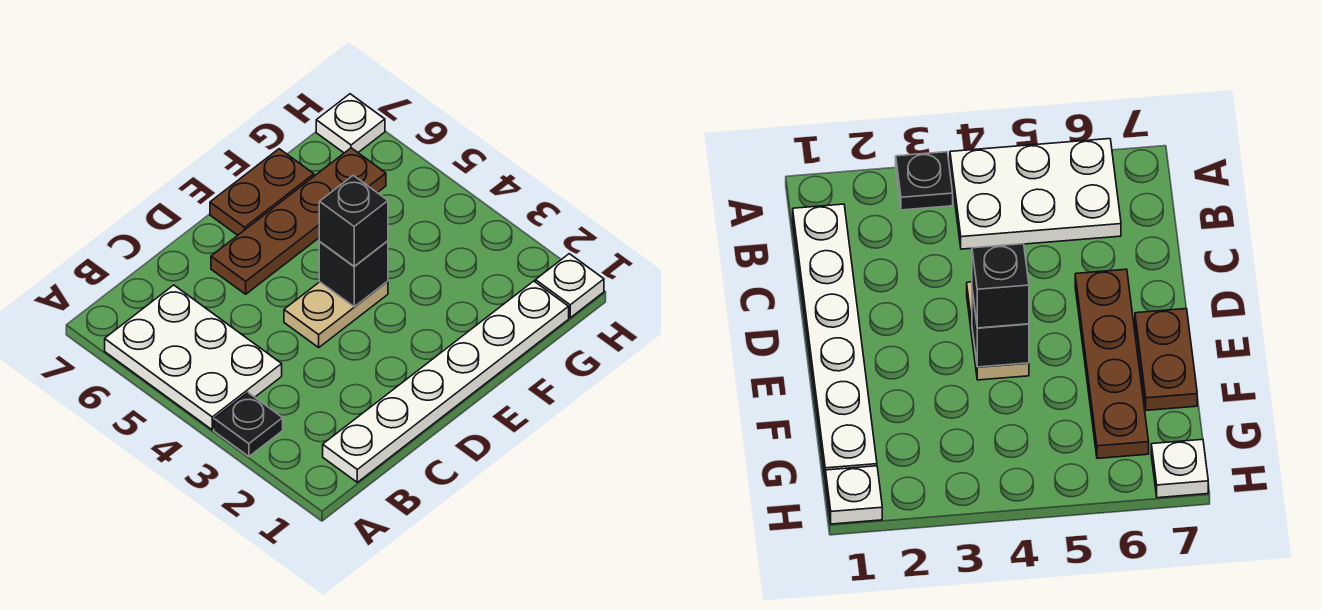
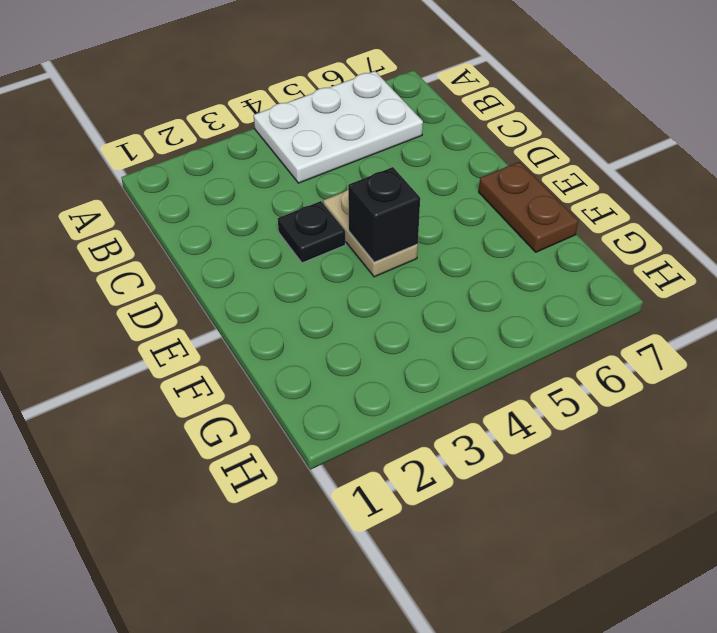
black plate D3 level 1 -> black plate A3 level 1
none -> white plate B1:G1 level 1
none -> brown plate D6:G6 level 1

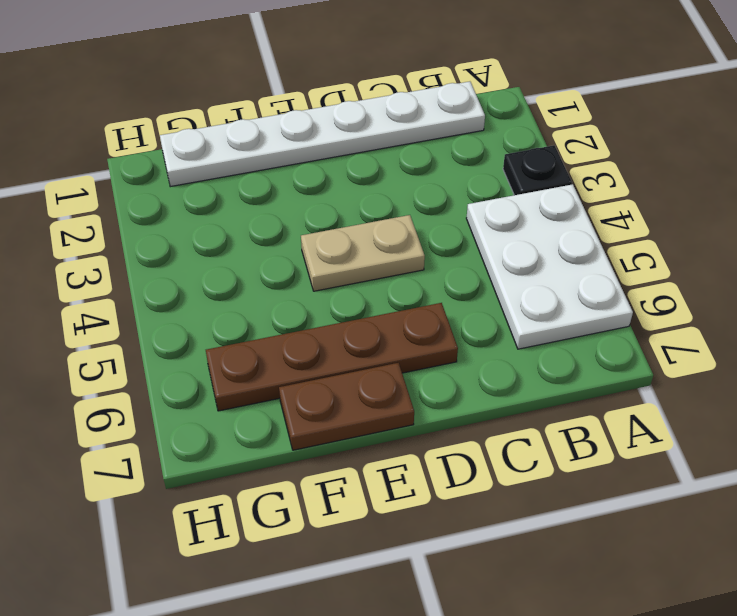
none -> white plate H1 level 1
none -> white plate H7 level 1

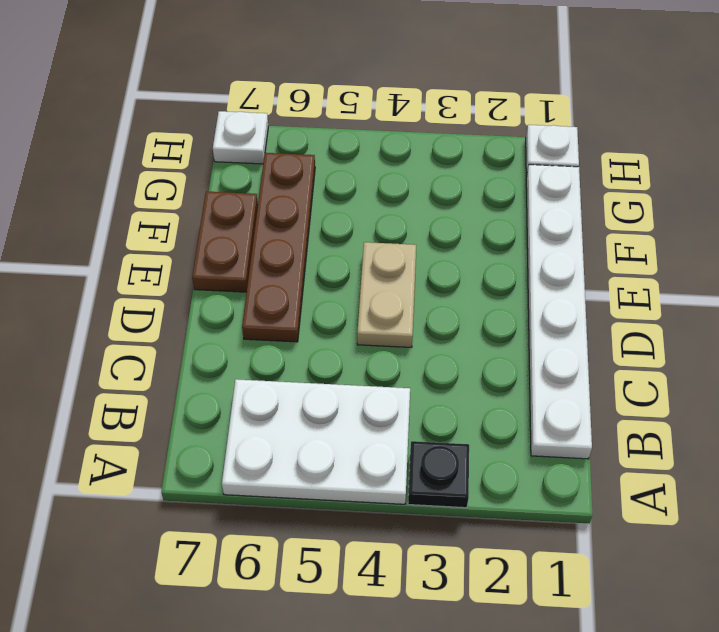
none -> black brick E4 level 2
none -> black brick E4 level 3

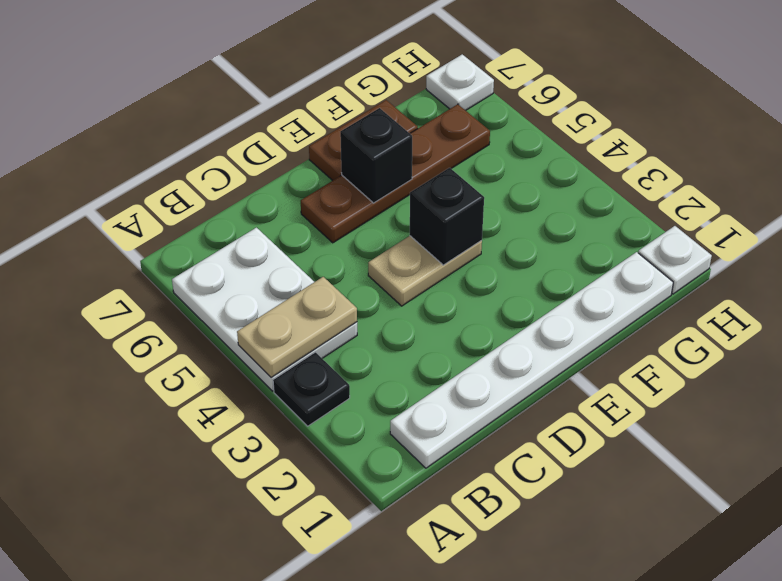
tan plate A4:B4 level 2 -> none
black brick E6 level 2 -> black brick E4 level 3

